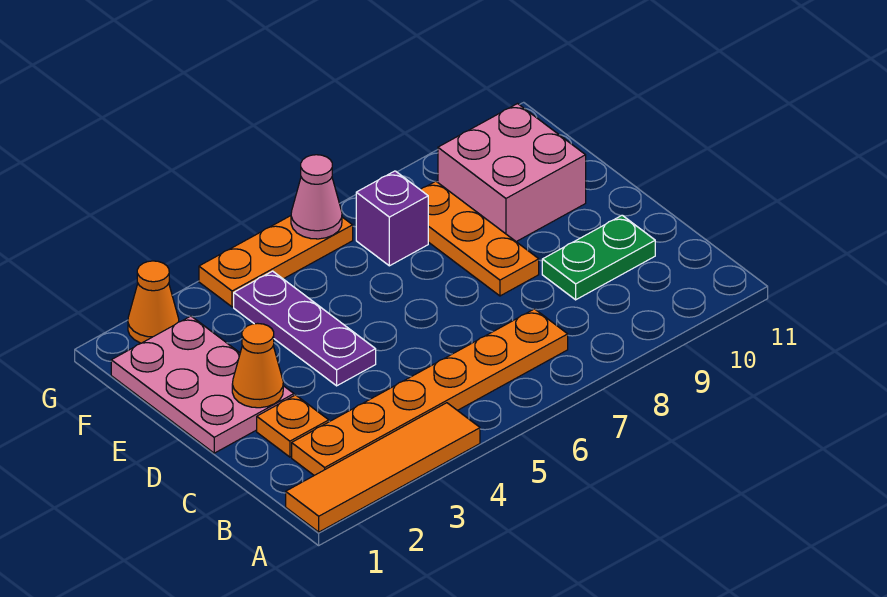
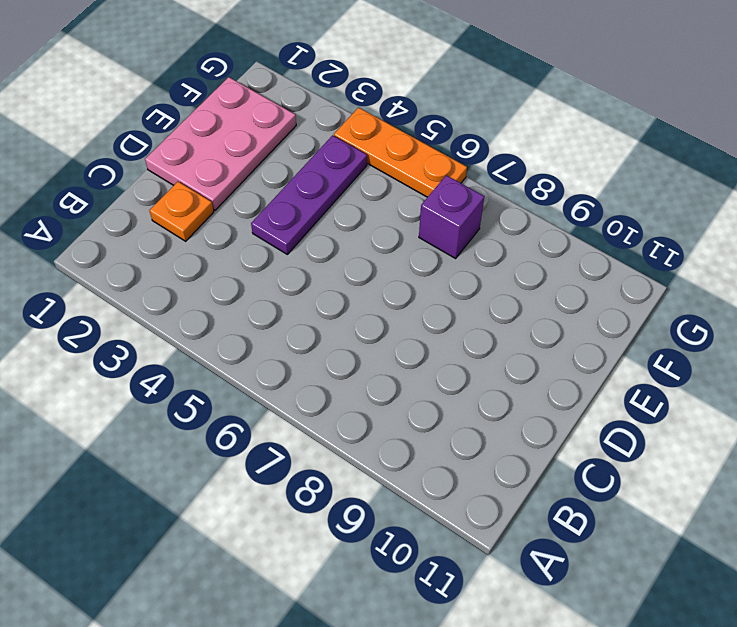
none -> orange tile A1:A4 level 1
none -> orange plate B2:B7 level 1
none -> green plate C9:C10 level 1

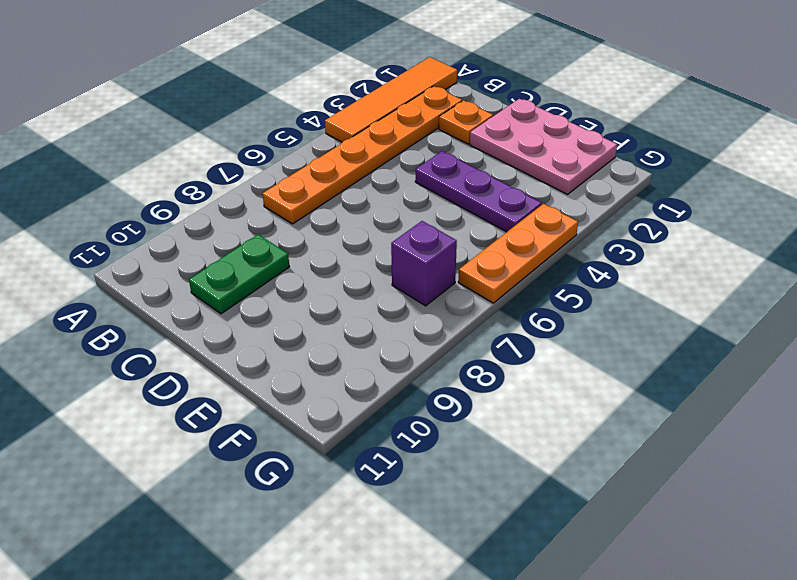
none -> orange plate D8:F8 level 1
none -> pink brick E9:F10 level 1
none -> orange cone G2 level 1

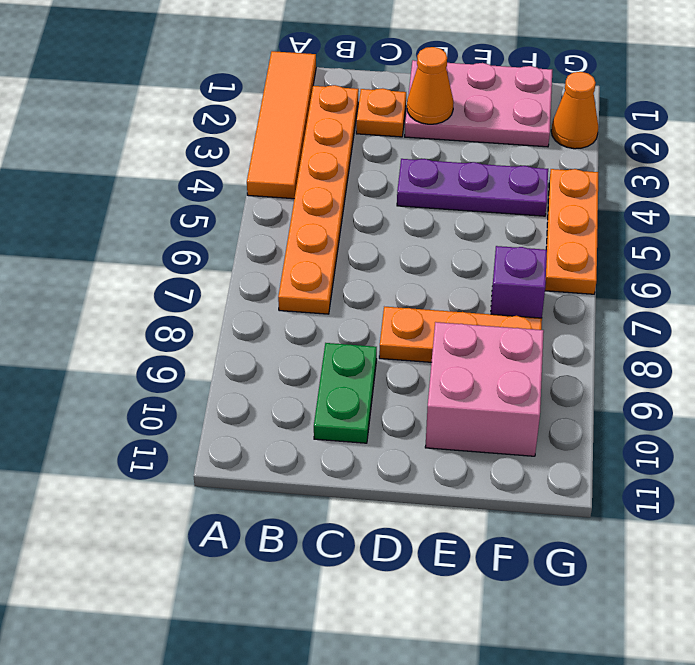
none -> pink cone G6 level 2

